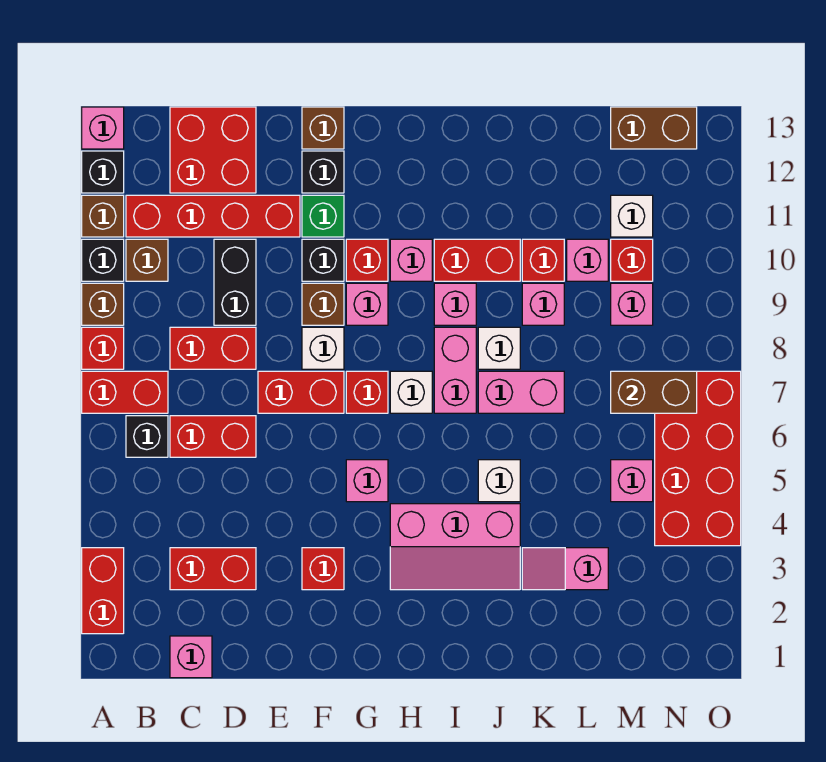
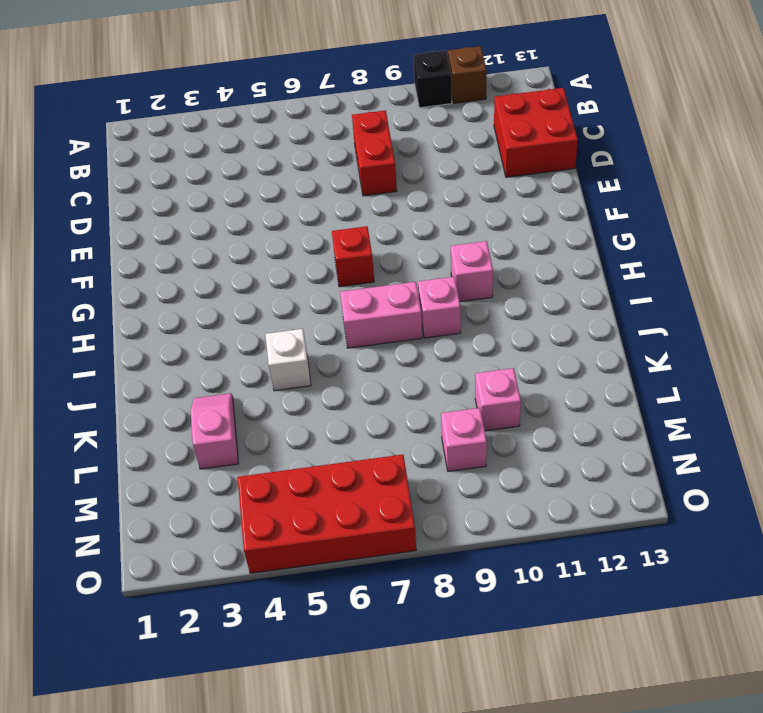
none -> red brick A2:A3 level 1
none -> red brick A7:B7 level 1
none -> red brick A8 level 1
none -> brown brick A9 level 1

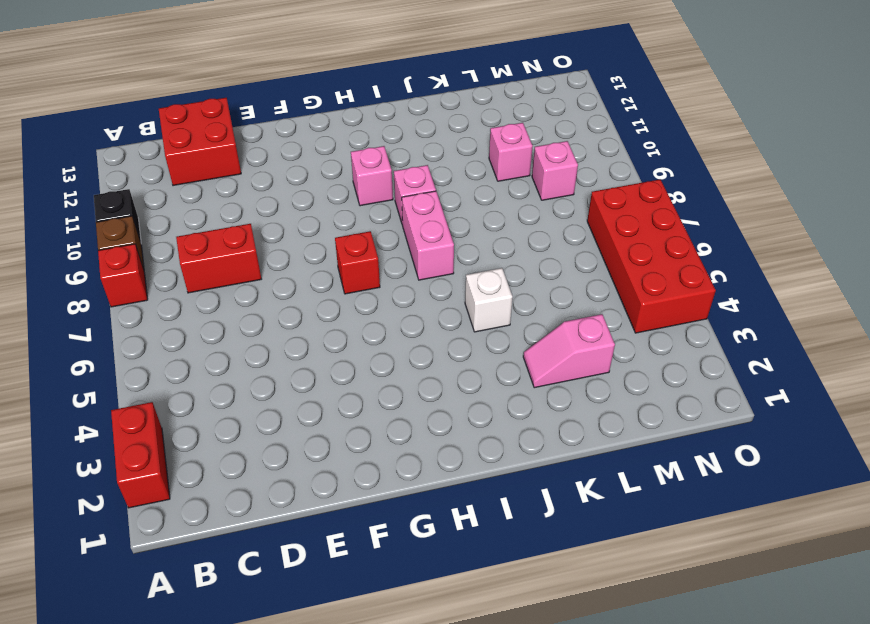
none -> red brick A7:B7 level 1
none -> brown brick A11 level 1
none -> black brick A12 level 1
none -> pink brick A13 level 1

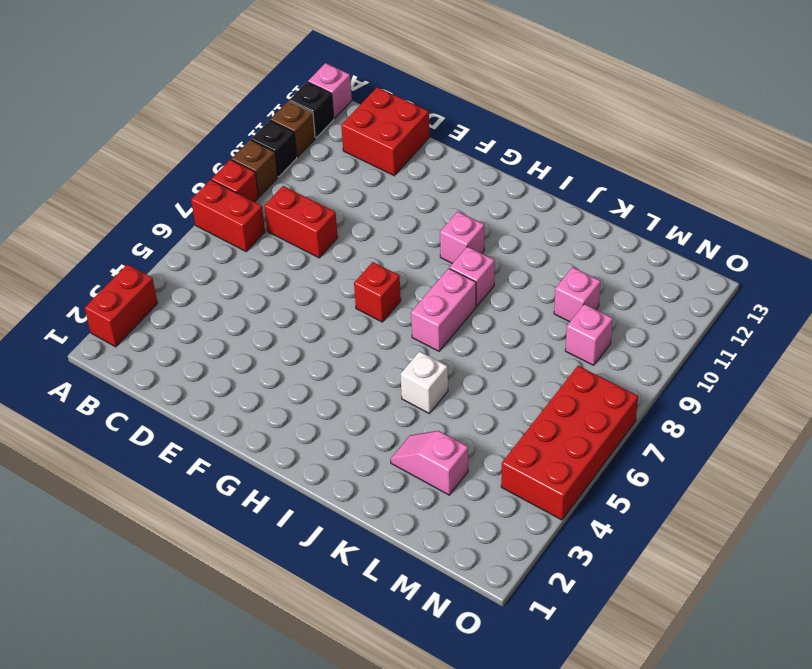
none -> black brick B6 level 1
none -> brown brick B10 level 1
none -> red brick B11:E11 level 1
none -> pink brick C1 level 1

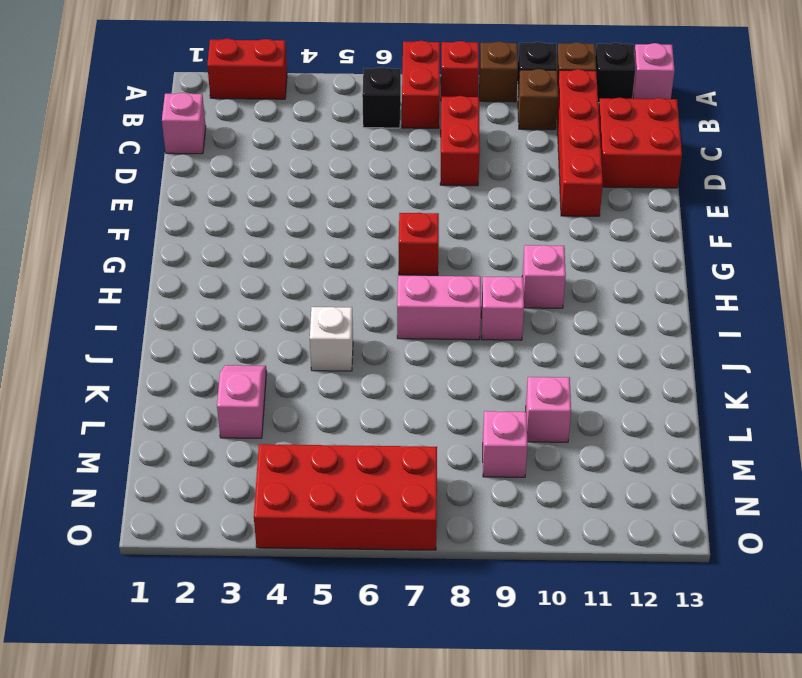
none -> red brick C3:D3 level 1
none -> red brick C6:D6 level 1
none -> black brick D9:D10 level 1
none -> red brick E7:F7 level 1

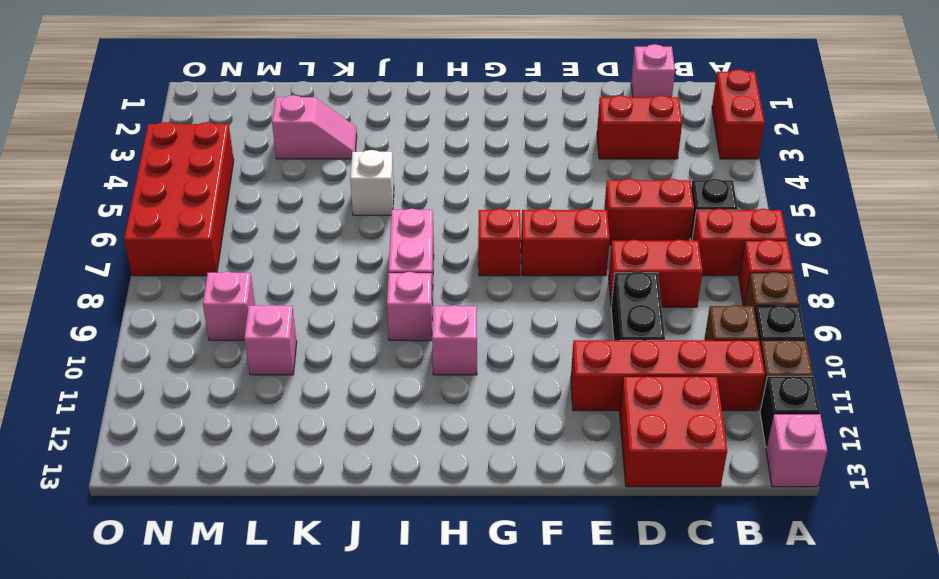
none -> red brick F3 level 1
none -> white brick F8 level 1
none -> brown brick F9 level 1
none -> black brick F10 level 1

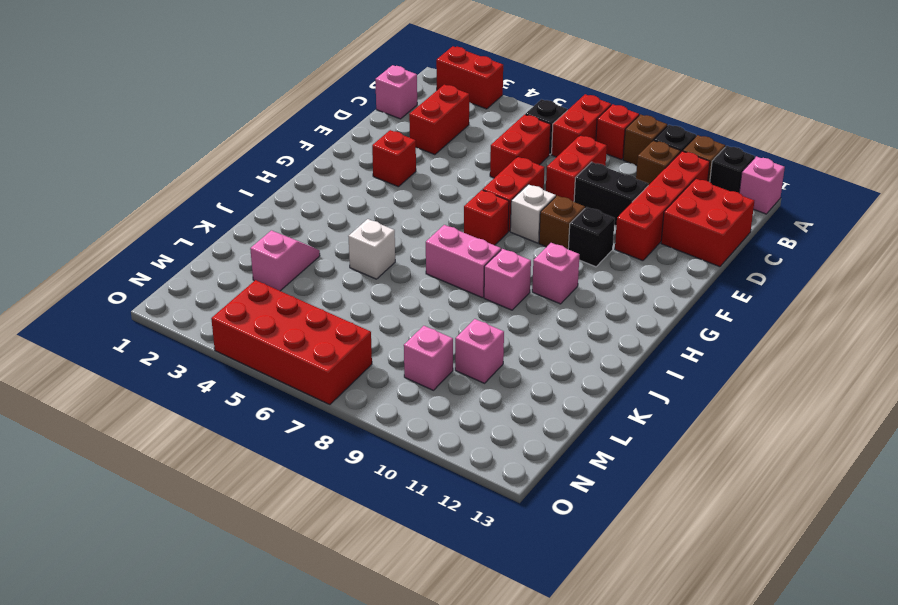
none -> green brick F11 level 1
none -> black brick F12 level 1
none -> brown brick F13 level 1
none -> pink brick G5 level 1

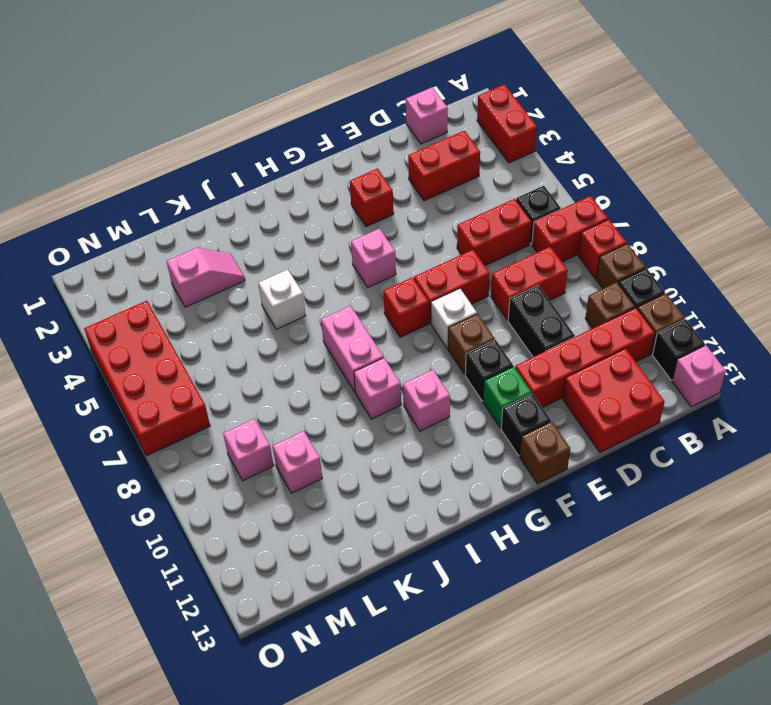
none -> pink brick G9 level 1
none -> red brick G10 level 1
none -> pink slope H3:J4 level 1 top 4
none -> white brick H7 level 1

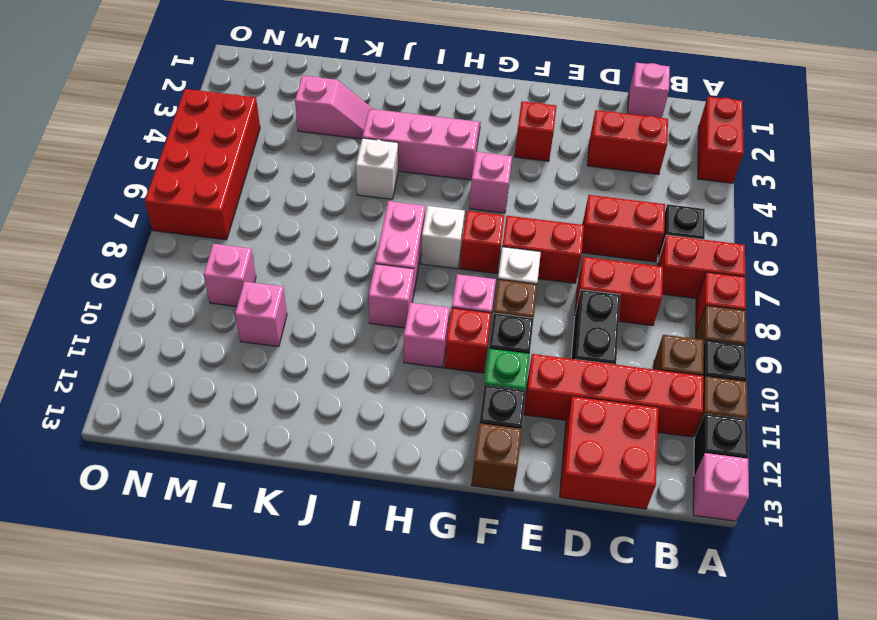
none -> red brick I10:J10 level 1
none -> pink brick J7:K7 level 1
none -> white brick J8 level 1
none -> pink brick K9 level 1

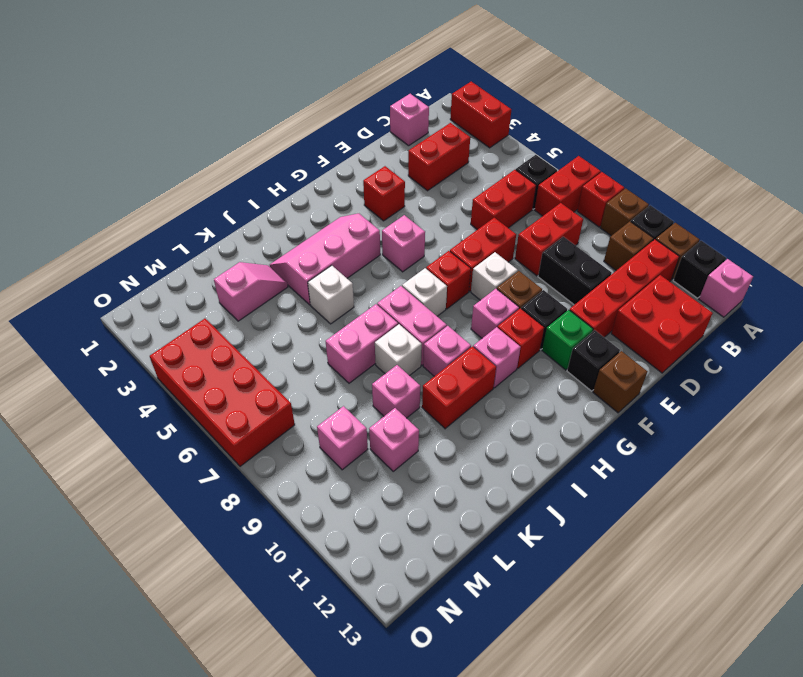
none -> red brick K10 level 1
none -> pink brick M5 level 1
none -> red brick M10 level 1
none -> white brick M11 level 1

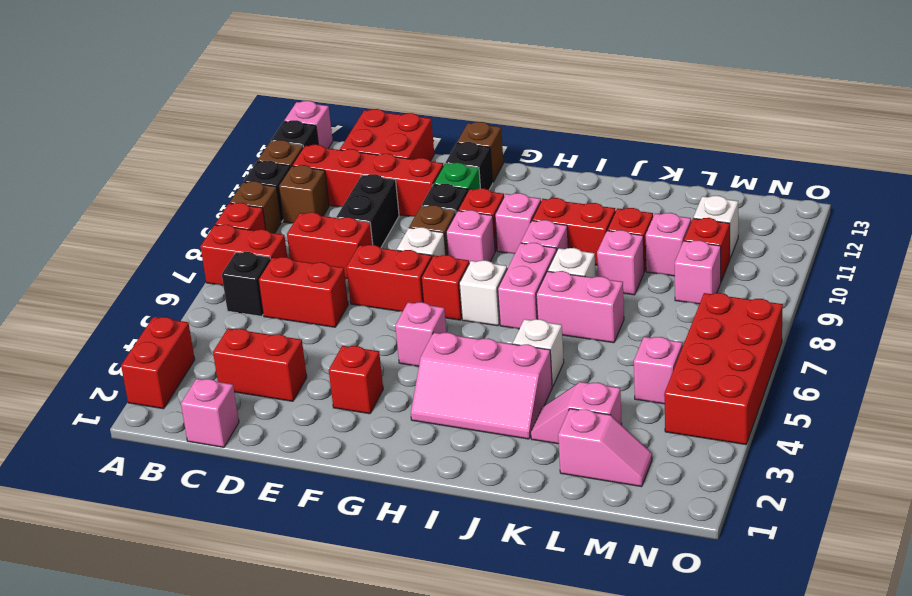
pink slope L2:M2 level 1 top L -> none
none -> brown brick M13:N13 level 1
none -> brown brick M7:N7 level 2

